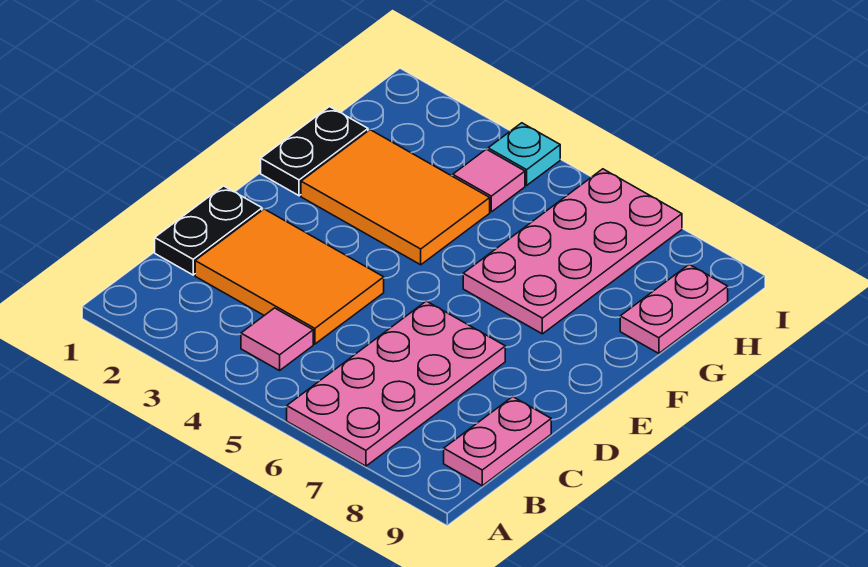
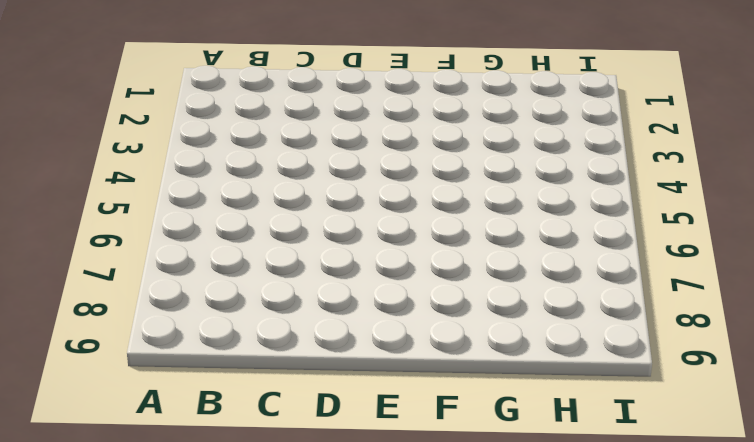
none -> pink plate A6:D7 level 1
none -> pink tile B4 level 1

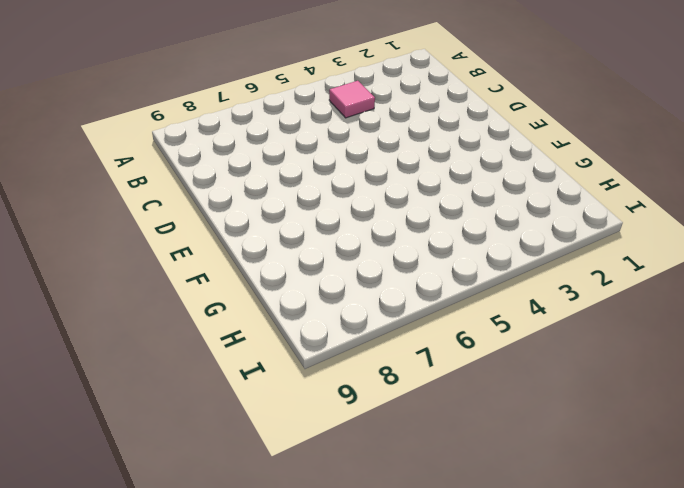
none -> pink plate A6:D7 level 1
none -> pink plate B9:C9 level 1

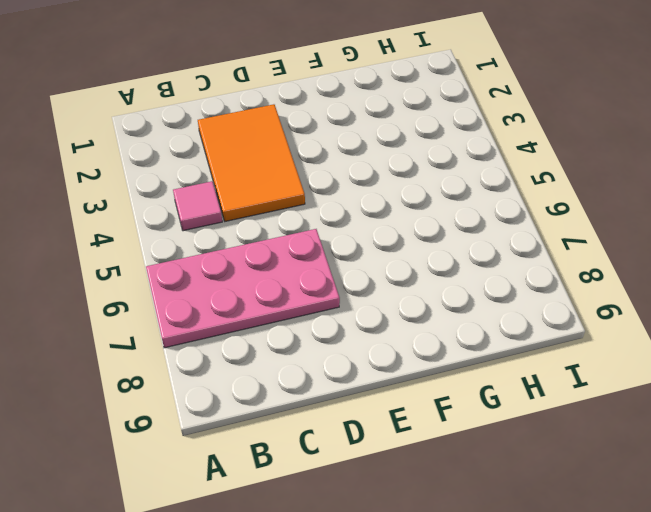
none -> pink plate B9:C9 level 1
none -> black plate C1:D1 level 1

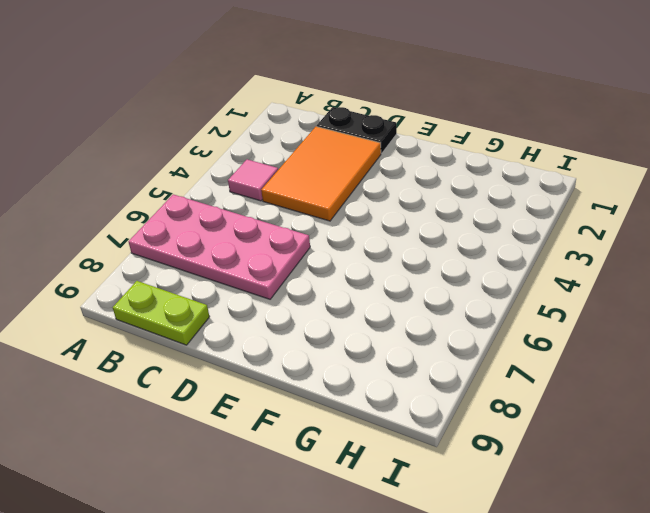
lime plate B9:C9 level 1 -> pink plate B9:C9 level 1
none -> black plate F1:G1 level 1
none -> orange tile F2:G4 level 1

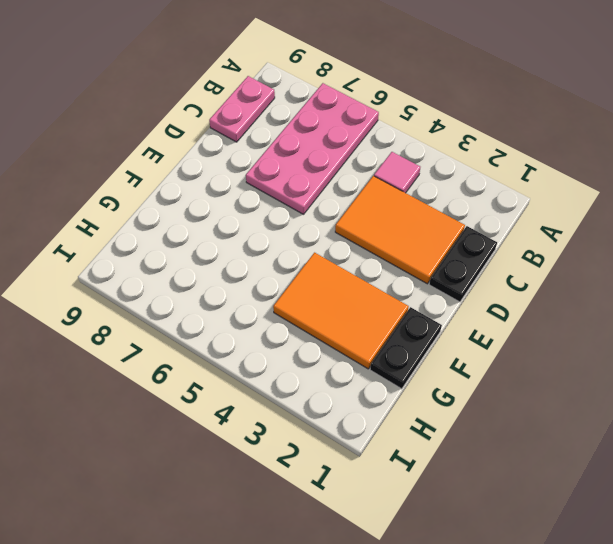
none -> pink plate F6:I7 level 1
none -> pink plate G9:H9 level 1

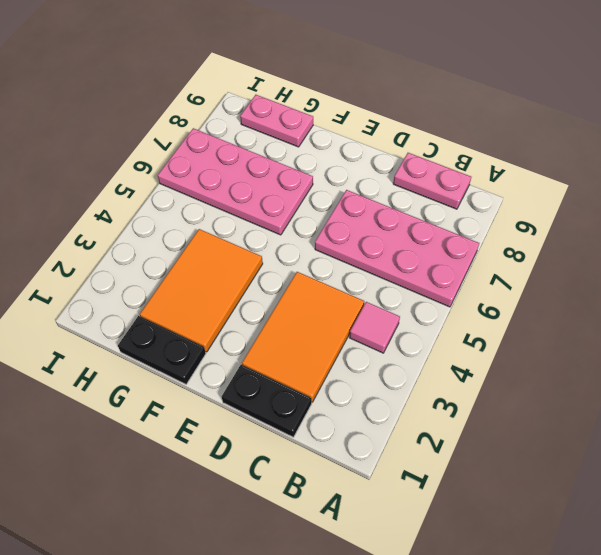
none -> pink tile H4 level 1
none -> cyan plate I4 level 1

